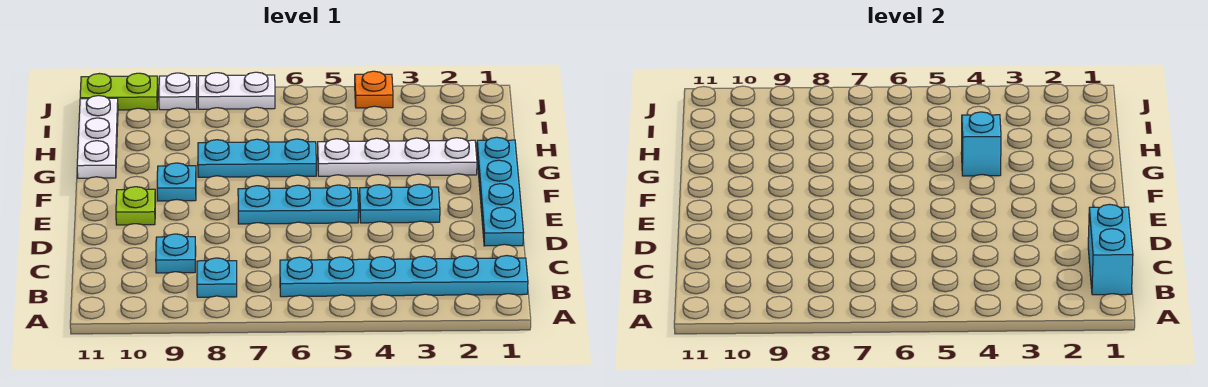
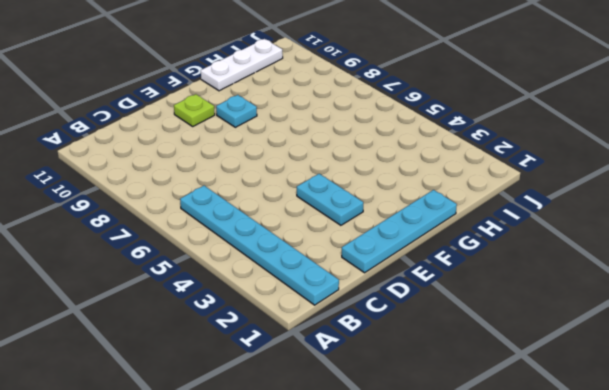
none -> cyan plate B8 level 1
none -> cyan plate C9 level 1
none -> cyan plate E5:E7 level 1

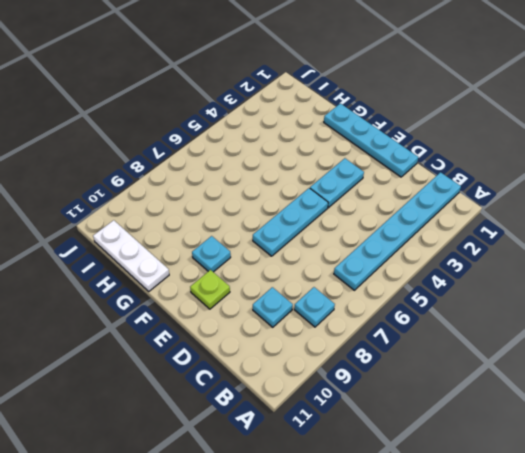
none -> white plate G2:G5 level 1
none -> cyan plate G6:G8 level 1
none -> orange plate J4 level 1

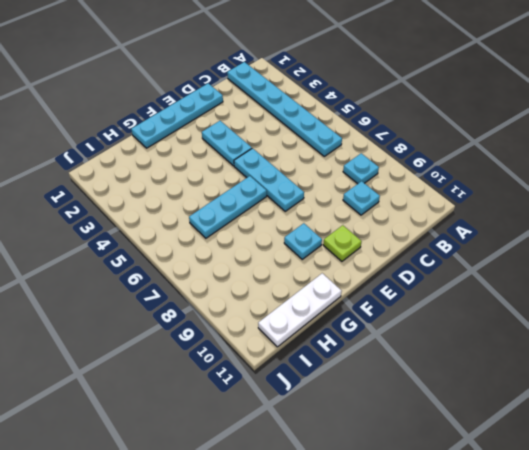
cyan plate F6:H6 level 1 -> cyan plate G6:G8 level 1
none -> white plate G2:G5 level 1
none -> orange plate J4 level 1
none -> white plate J7:J8 level 1

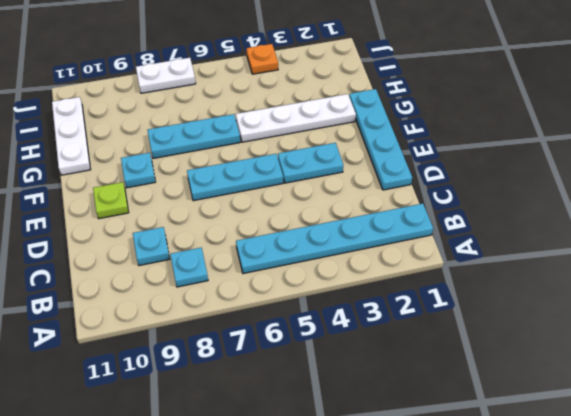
none -> white plate J9 level 1
none -> lime plate J10:J11 level 1
none -> cyan brick B1:C1 level 2

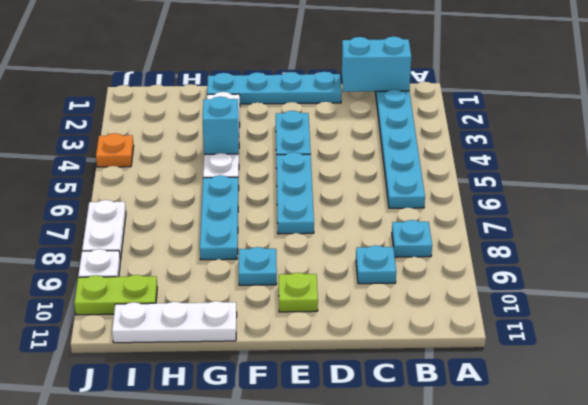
lime plate I10:J10 level 1 -> lime plate J10:J11 level 1

